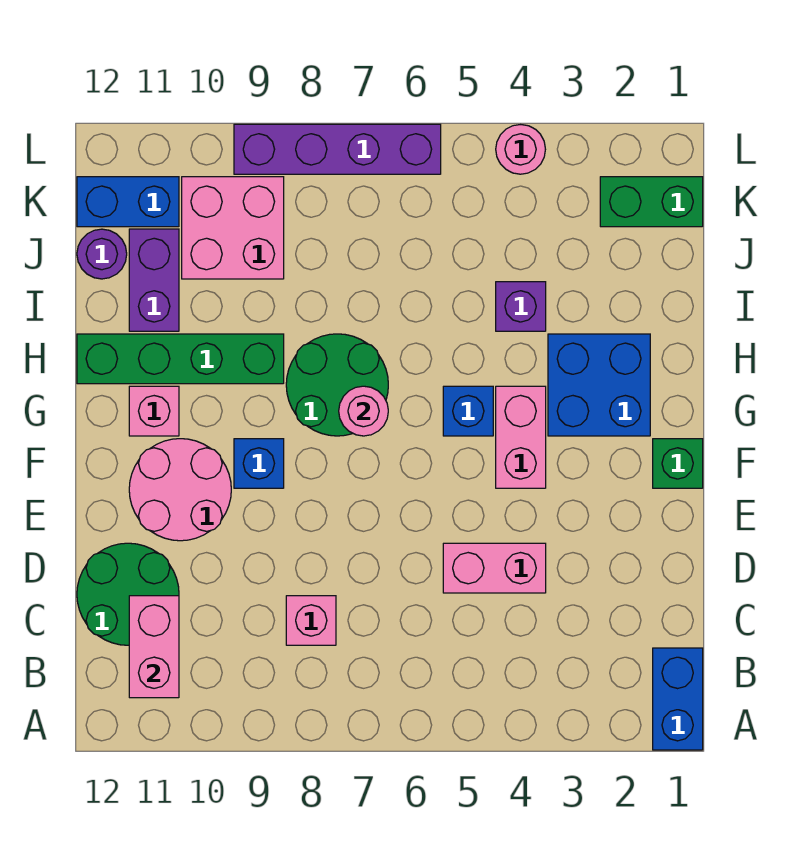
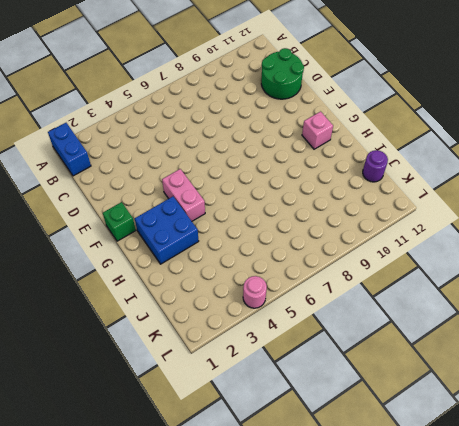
none -> pink brick C8 level 1
none -> pink brick D4:D5 level 1
none -> pink round brick E10:F11 level 1

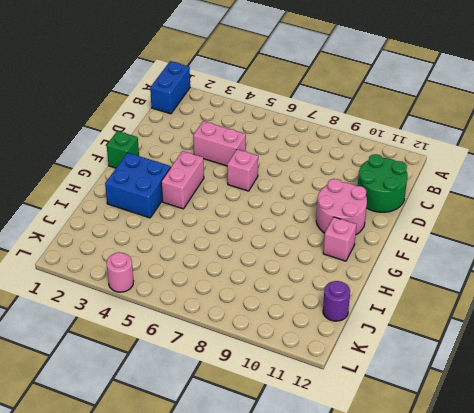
pink brick E6 level 1 -> pink brick C8 level 1
none -> blue brick F9 level 1
none -> blue brick G5 level 1
none -> green round brick G7:H8 level 1

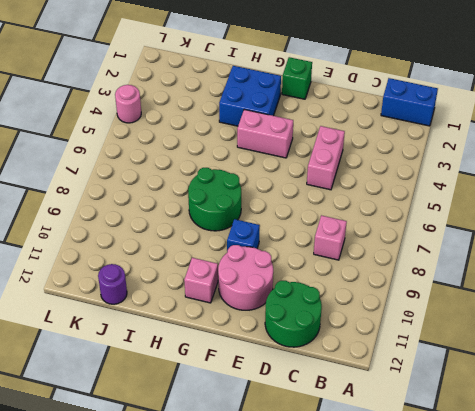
none -> blue brick G5 level 1
none -> green brick H9:H12 level 1
none -> purple brick I4 level 1

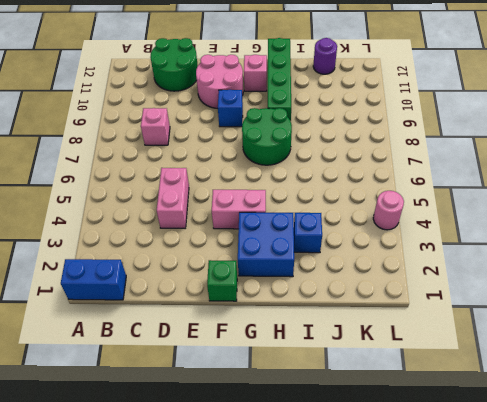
blue brick I3 level 1 -> blue brick G5 level 1
none -> purple brick I4 level 1
none -> purple brick I11:J11 level 1
none -> pink brick J9:K10 level 1

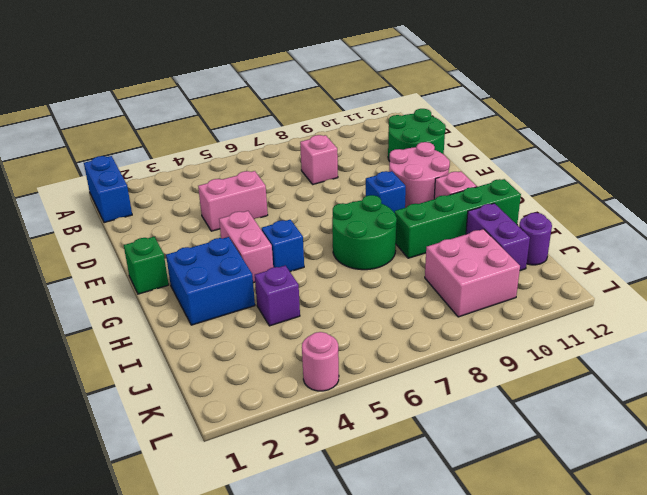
none -> green brick K1:K2 level 1
none -> blue brick K11:K12 level 1
none -> purple brick L6:L9 level 1

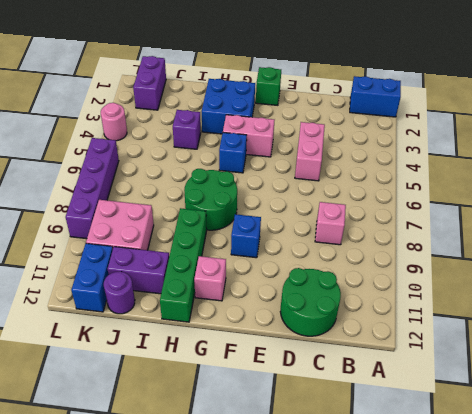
purple brick K1:K2 level 1 -> green brick K1:K2 level 1
none -> pink round brick E10:F11 level 1
none -> pink brick B11:C11 level 2
none -> pink round brick G7 level 2

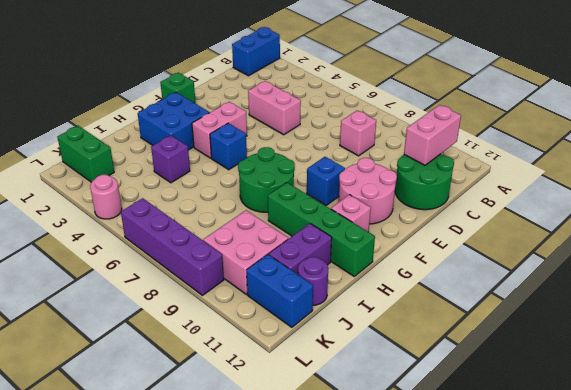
none -> pink round brick G7 level 2

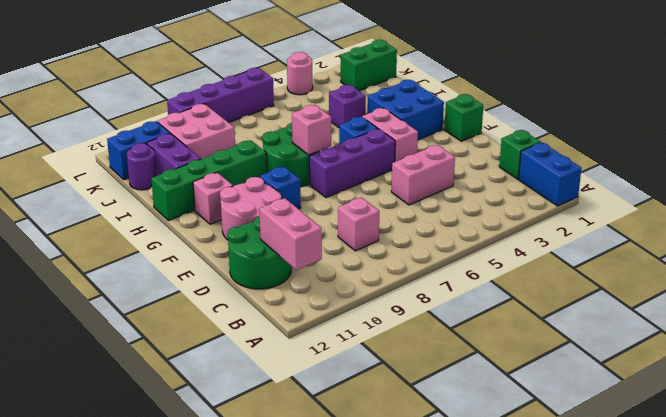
green brick C1 level 1 -> none
purple brick F5:F7 level 1 -> none
pink brick G7 level 2 -> pink round brick G7 level 2

